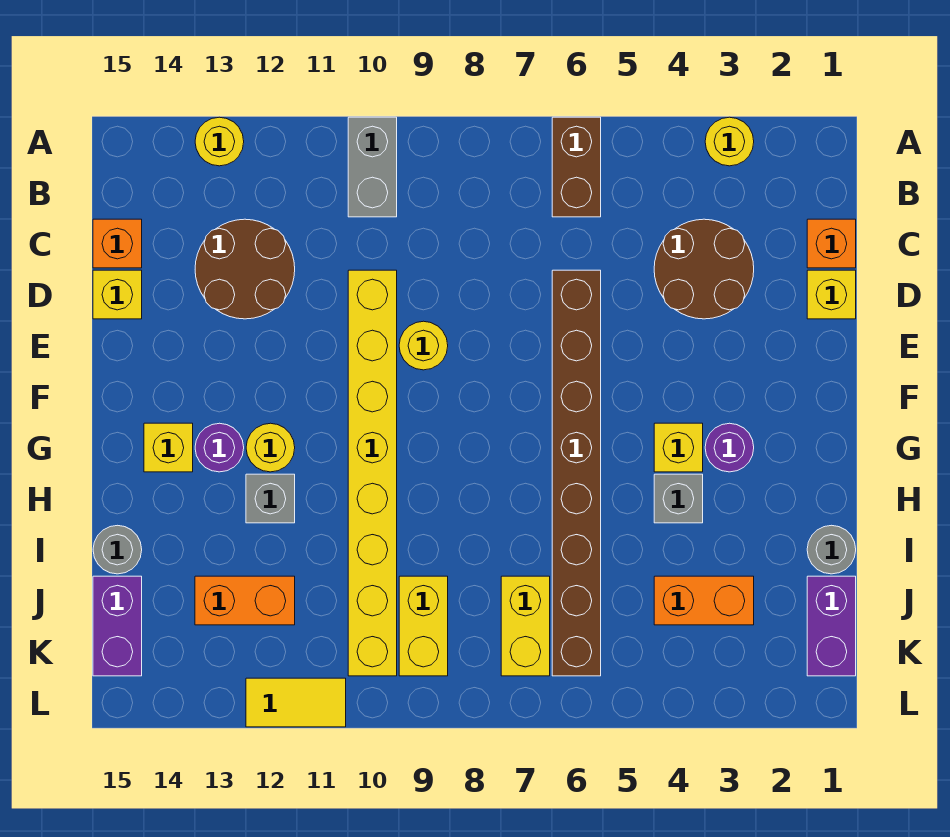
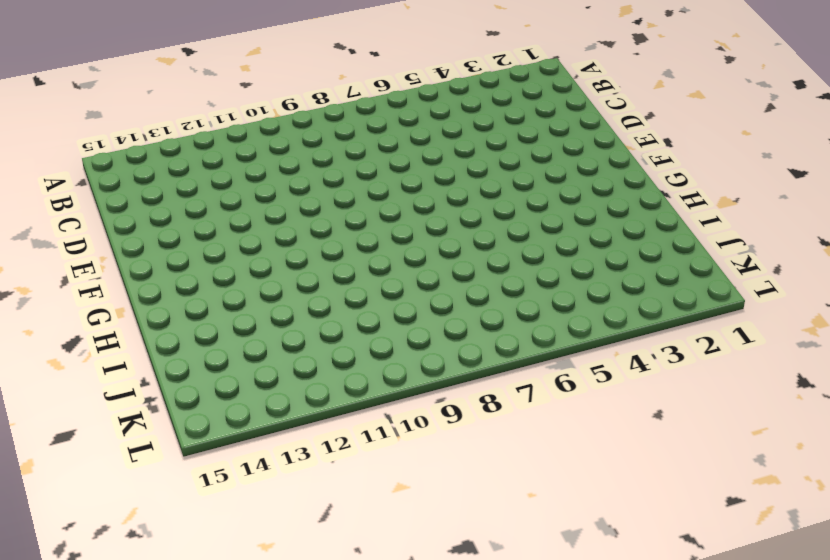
none -> yellow round brick A3 level 1
none -> brown brick A6:B6 level 1
none -> grey brick A10:B10 level 1

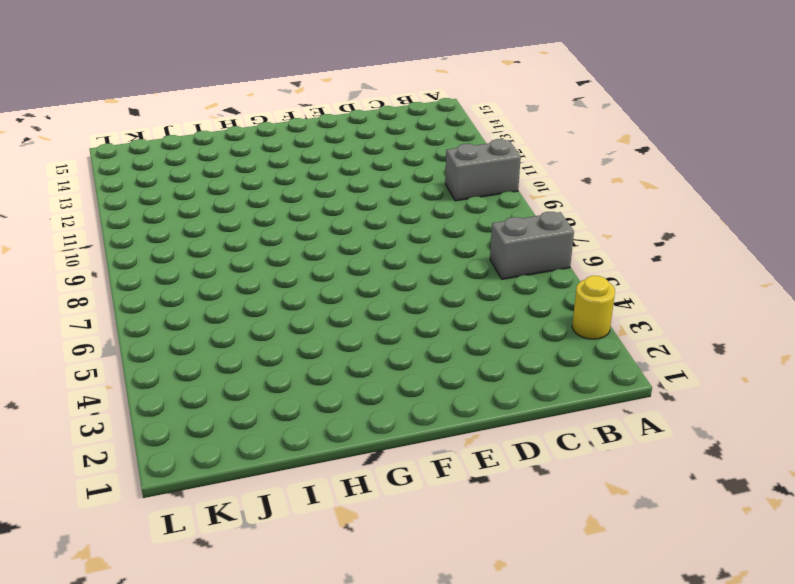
grey brick A6:B6 level 1 -> brown brick A6:B6 level 1
none -> yellow round brick A13 level 1
none -> orange brick C1 level 1
none -> brown round brick C3:D4 level 1

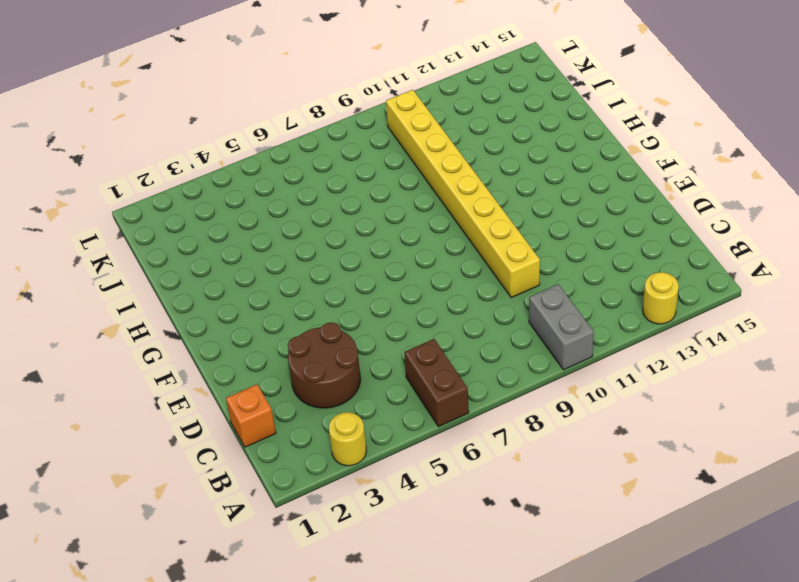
none -> brown round brick C12:D13 level 1
none -> orange brick C15 level 1
none -> yellow brick D1 level 1

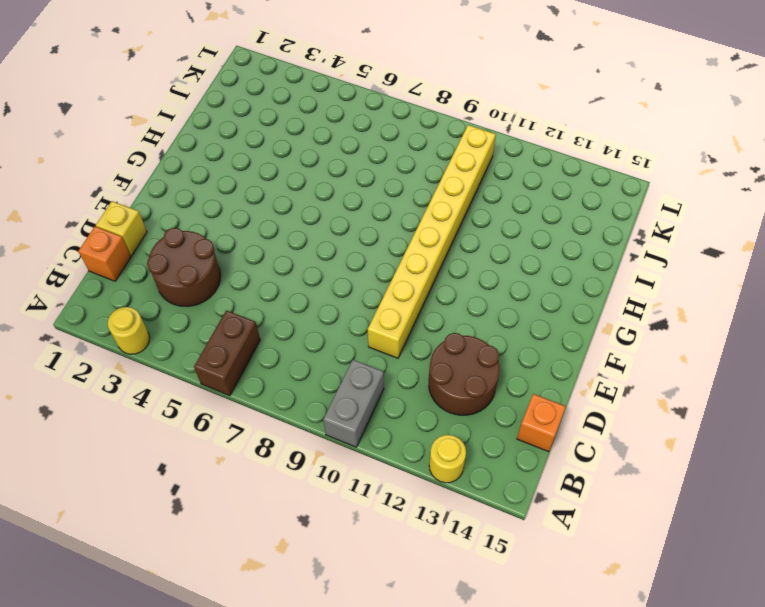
none -> brown brick D6:K6 level 1
none -> yellow brick D15 level 1
none -> yellow round brick E9 level 1

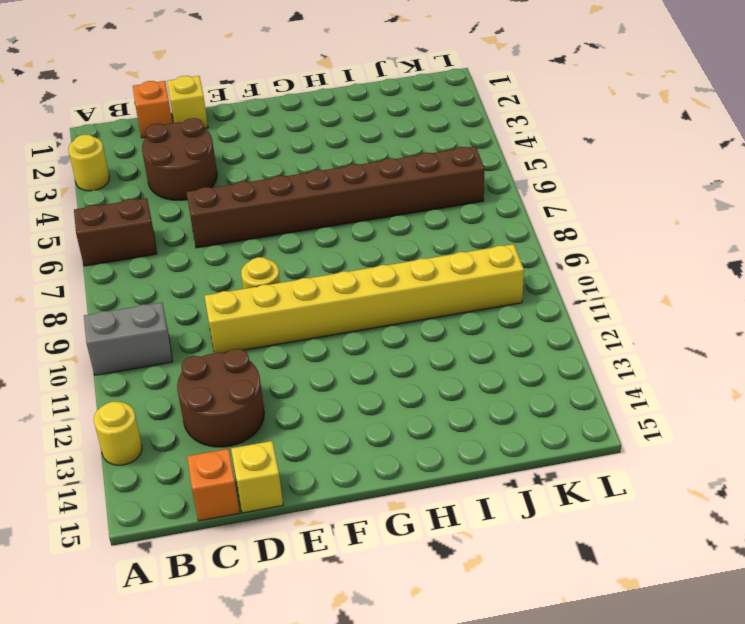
none -> purple round brick G3 level 1
none -> yellow brick G4 level 1
none -> yellow round brick G12 level 1

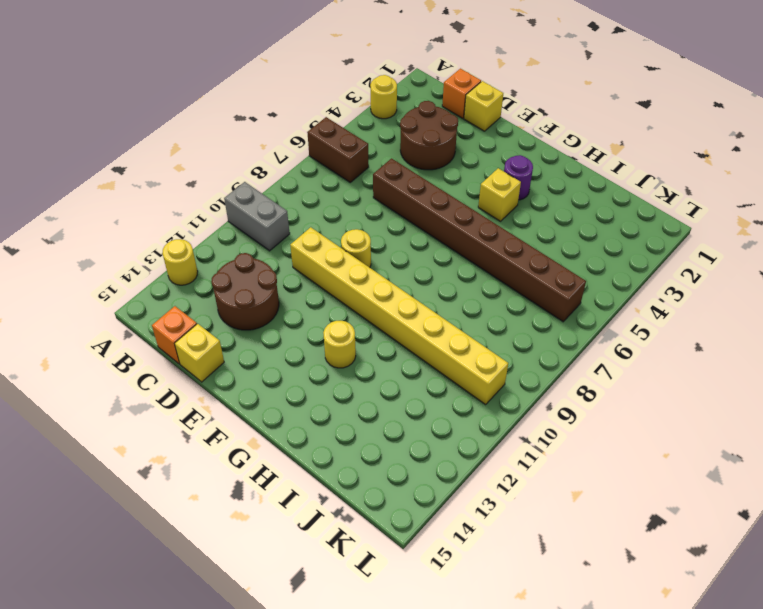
none -> purple round brick G13 level 1
none -> yellow brick G14 level 1
none -> grey brick H4 level 1

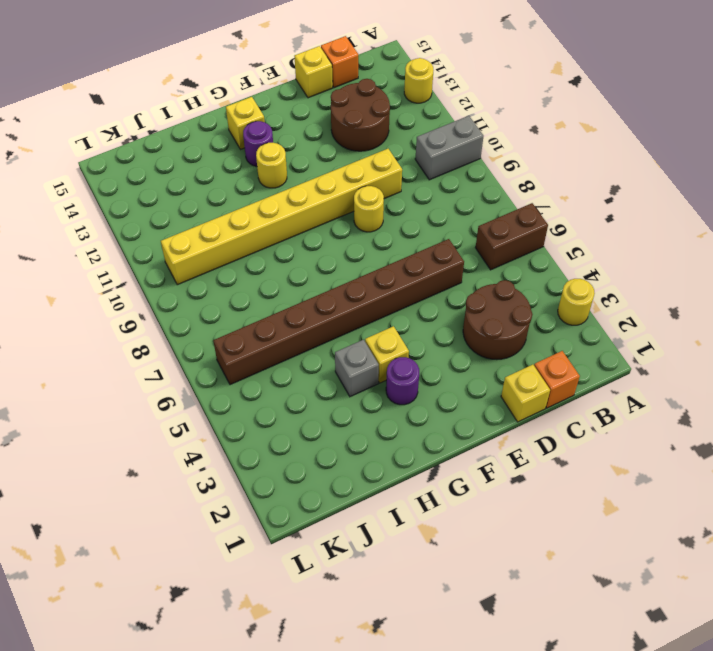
none -> grey brick H12 level 1
none -> grey round brick I1 level 1
none -> grey round brick I15 level 1

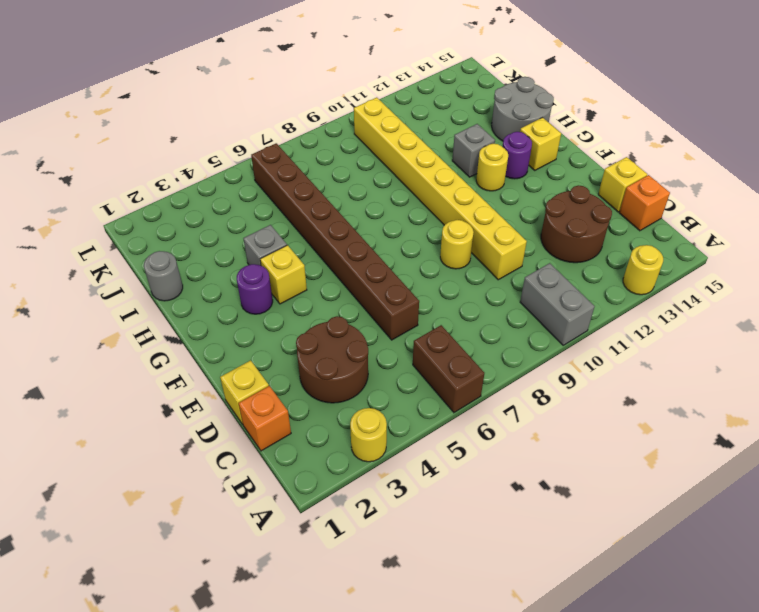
grey round brick H14:I15 level 1 -> grey round brick I15 level 1
none -> purple brick J1:K1 level 1
none -> orange brick J3:J4 level 1
none -> yellow brick J7:K7 level 1

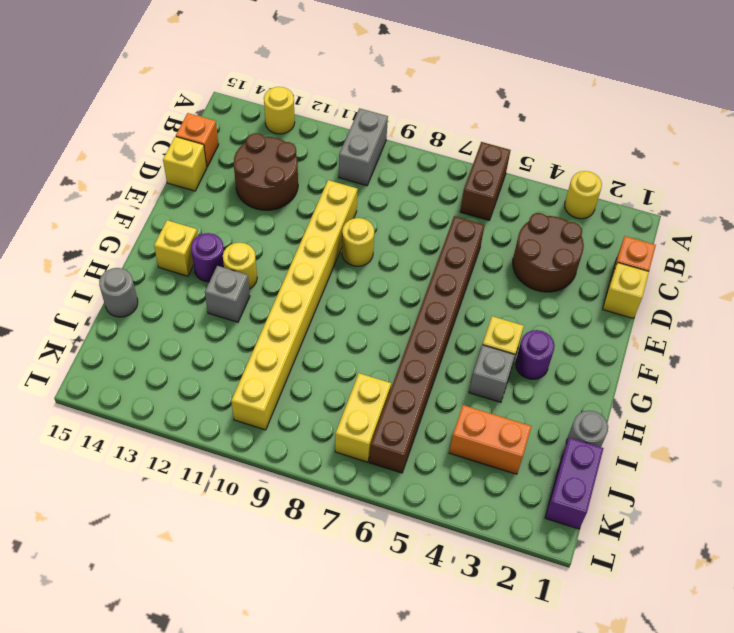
none -> yellow brick J9:K9 level 1
none -> orange brick J12:J13 level 1
none -> purple brick J15:K15 level 1

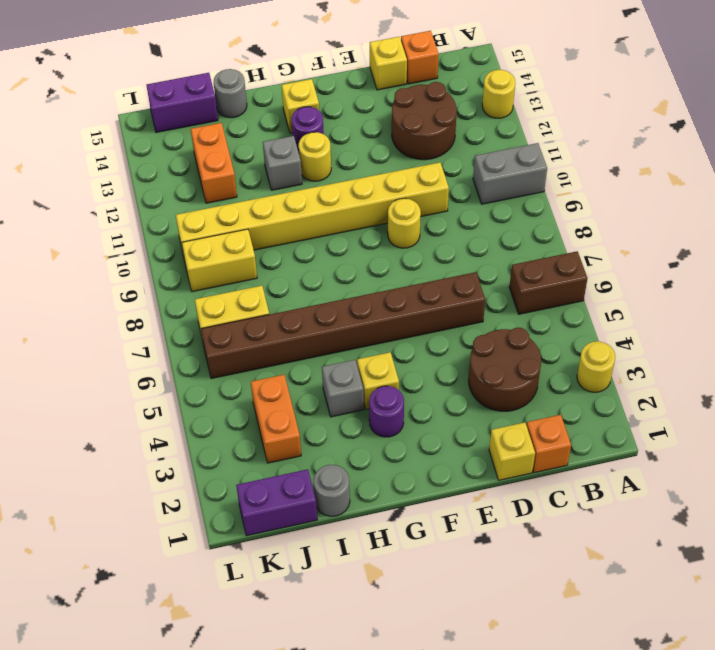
none -> yellow tile L11:L12 level 1

